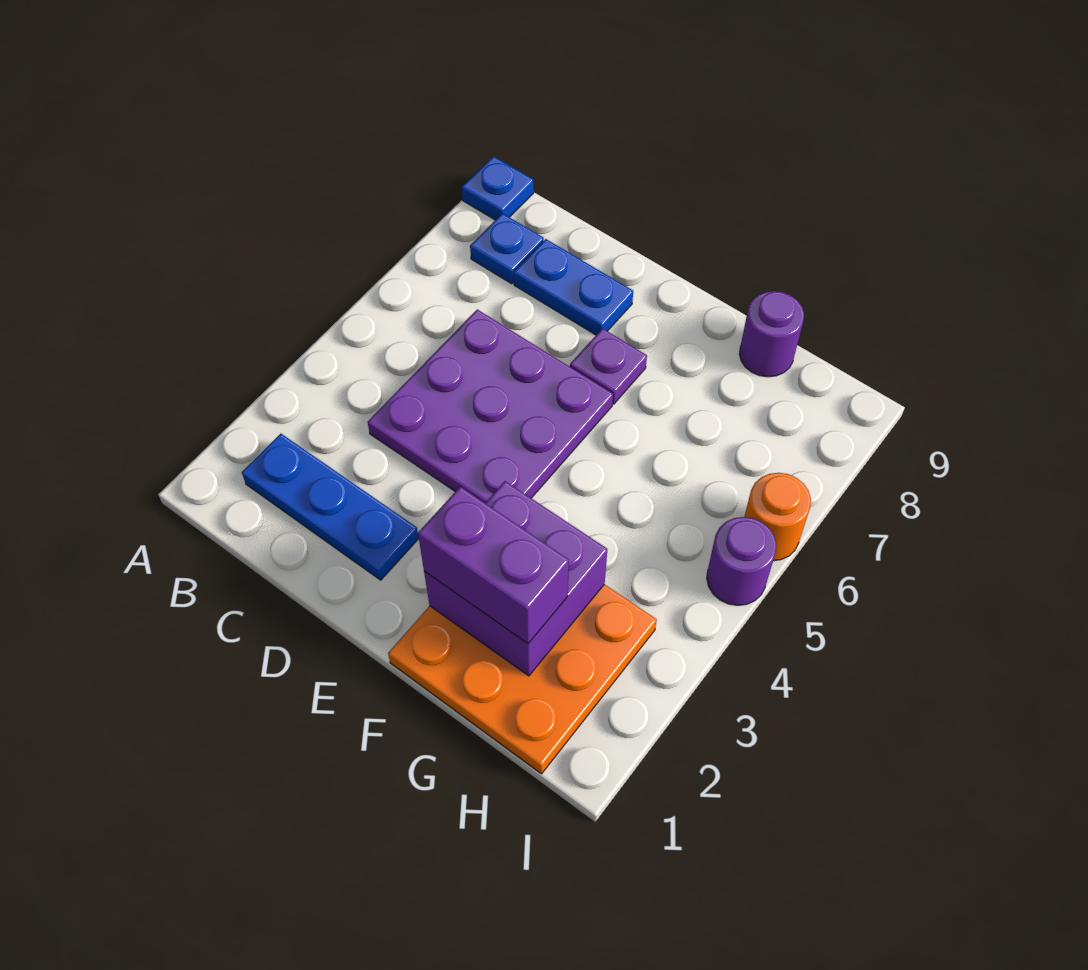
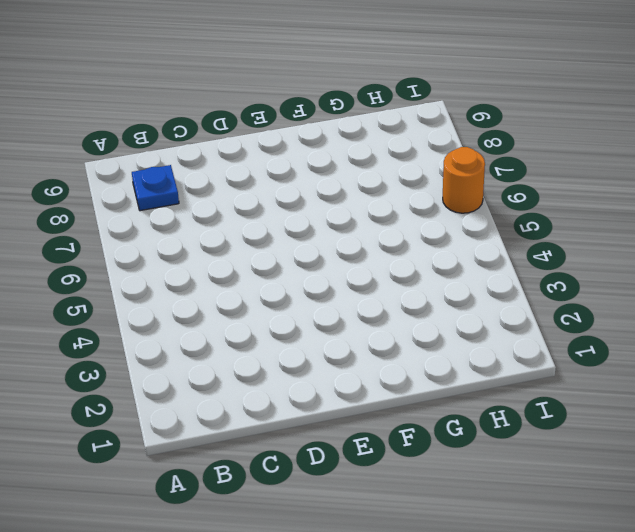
none -> blue plate A9 level 1
none -> blue plate B2:D2 level 1
none -> purple plate C4:E6 level 1

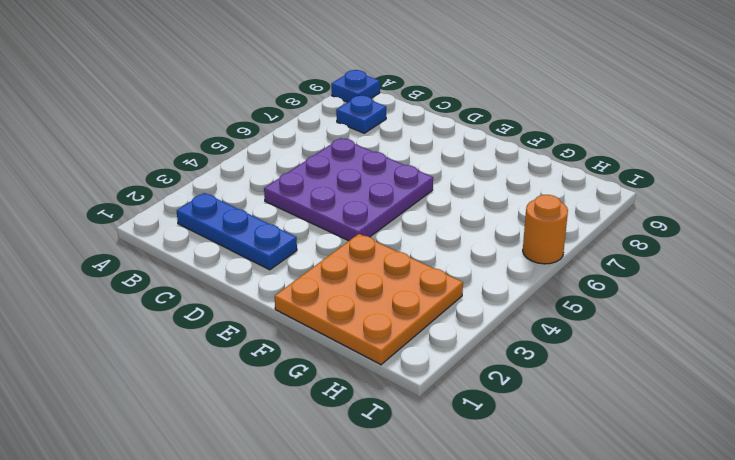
none -> blue plate C8:D8 level 1
none -> purple plate E7 level 1
none -> purple round brick G9 level 1

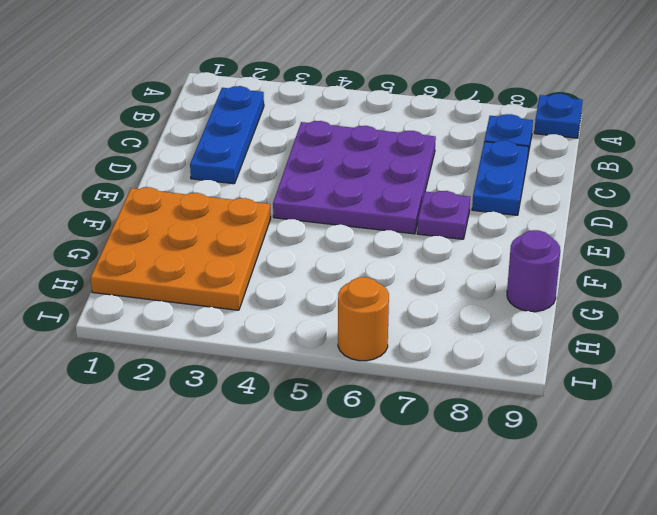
none -> purple round brick I5 level 1
none -> purple brick F2:G3 level 2
none -> purple brick F2:G2 level 3

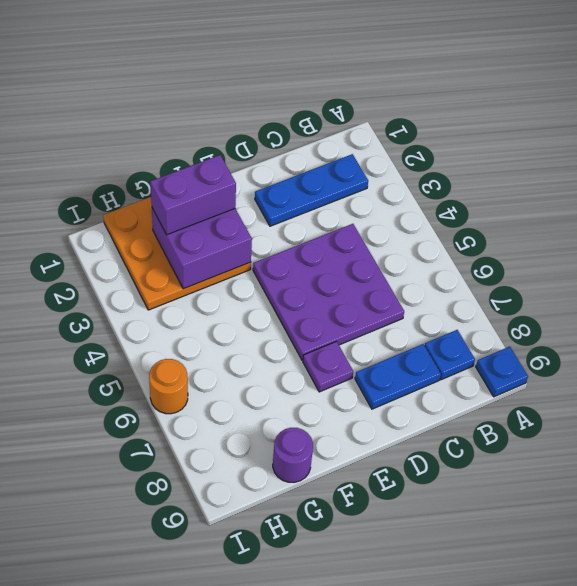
none -> purple round brick I5 level 1

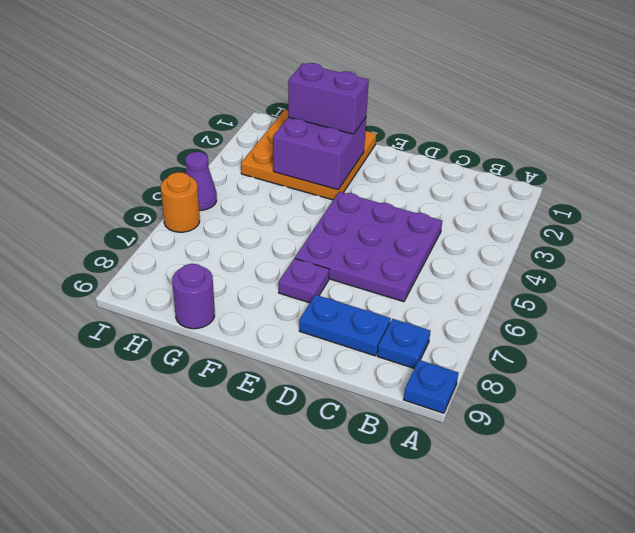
purple cone I5 level 1 -> purple round brick I5 level 1
none -> blue plate B2:D2 level 1

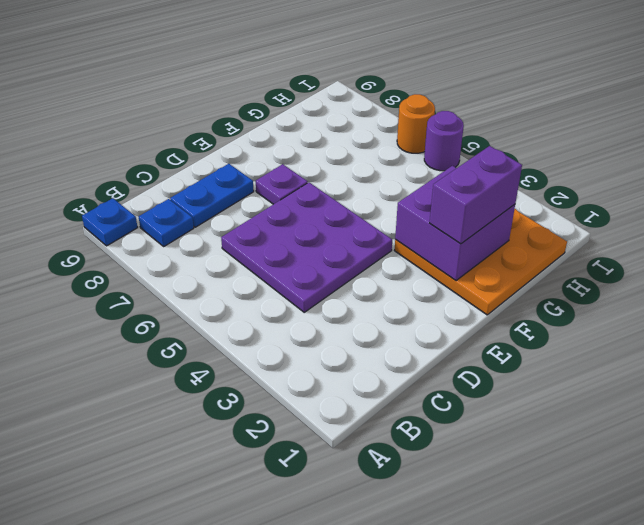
none -> blue plate B2:D2 level 1
none -> purple round brick G9 level 1

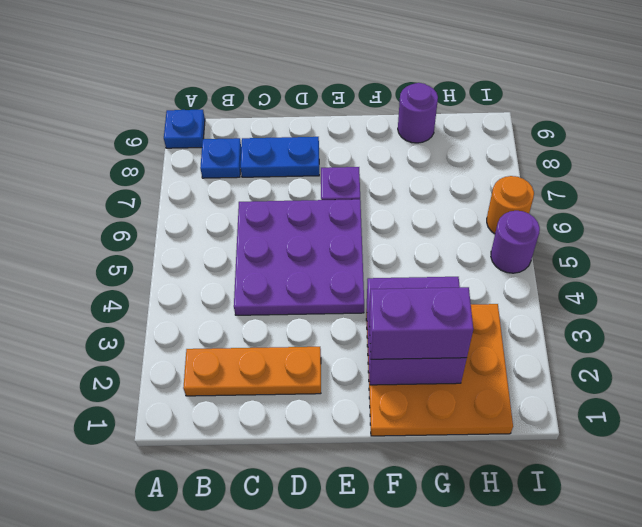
orange plate B2:D2 level 1 -> blue plate B2:D2 level 1

